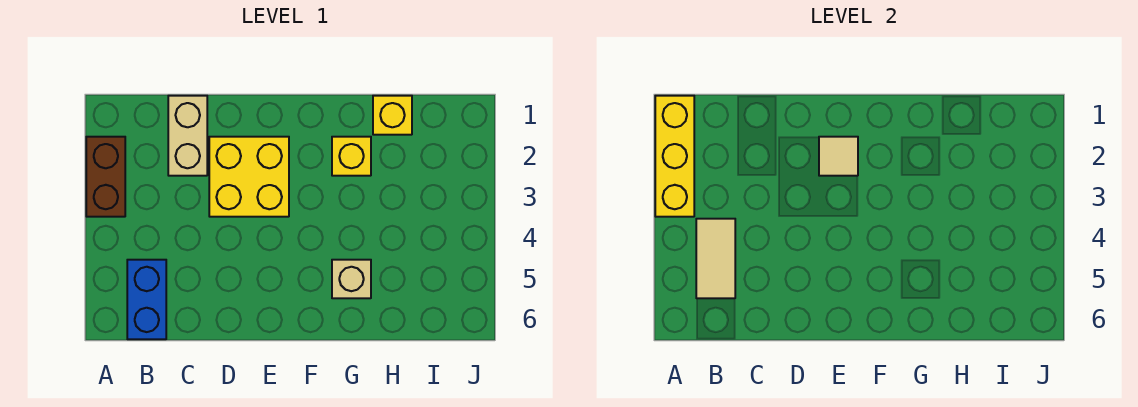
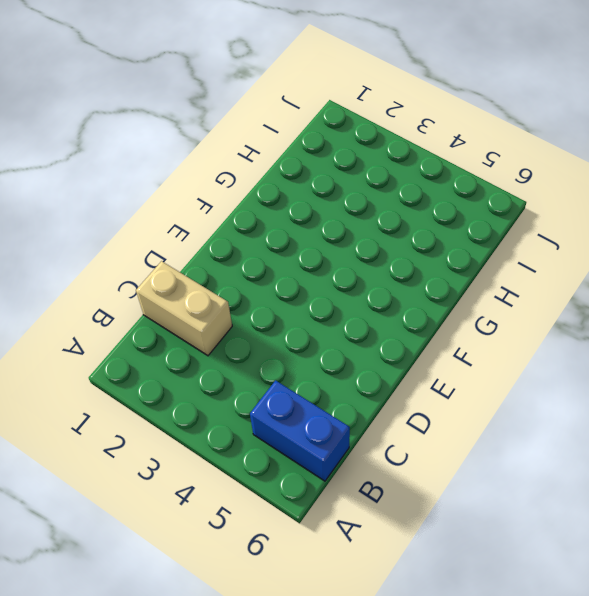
none -> brown brick A2:A3 level 1
none -> yellow brick D2:E3 level 1

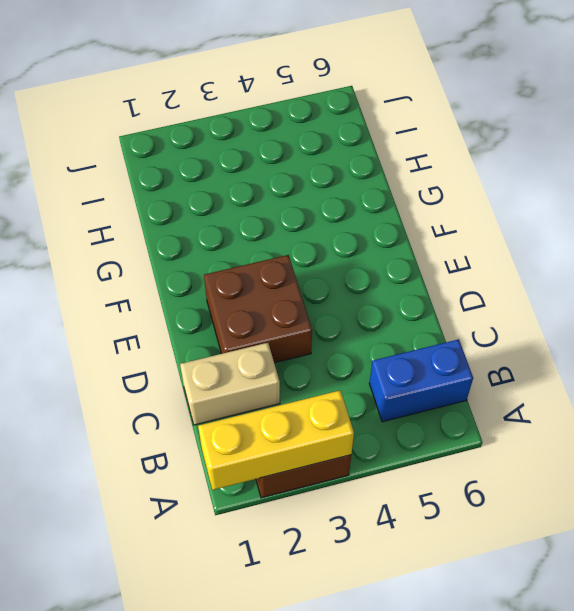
brown brick D2:E3 level 1 -> yellow brick D2:E3 level 1
none -> yellow brick G2 level 1
none -> tan brick G5 level 1

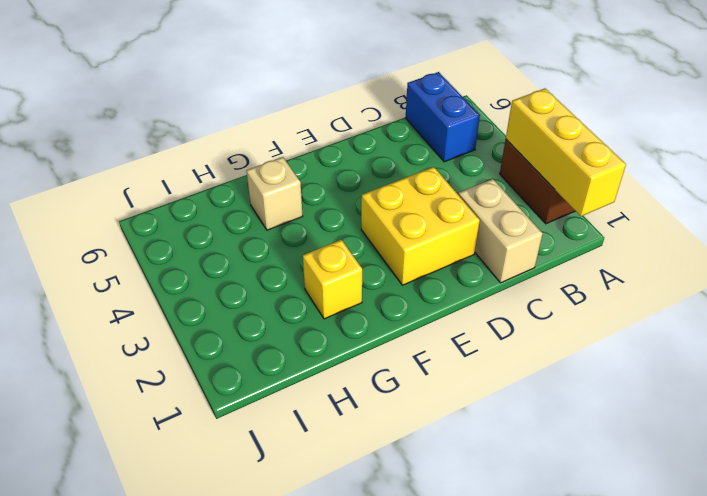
none -> yellow brick H1 level 1
none -> tan tile B4:B5 level 2

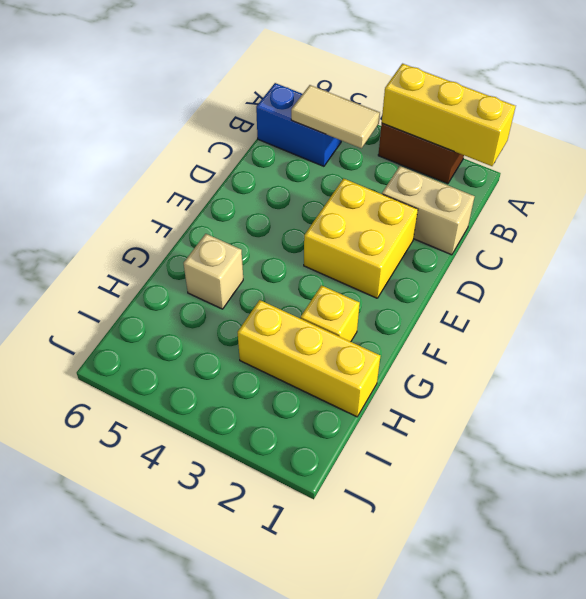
yellow brick H1:H3 level 1 -> yellow brick H1 level 1
none -> tan tile E2 level 2

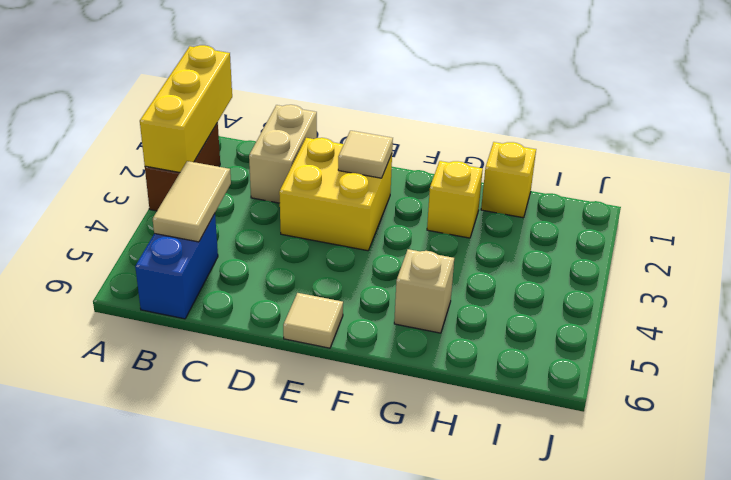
tan tile E6 level 1 -> none

